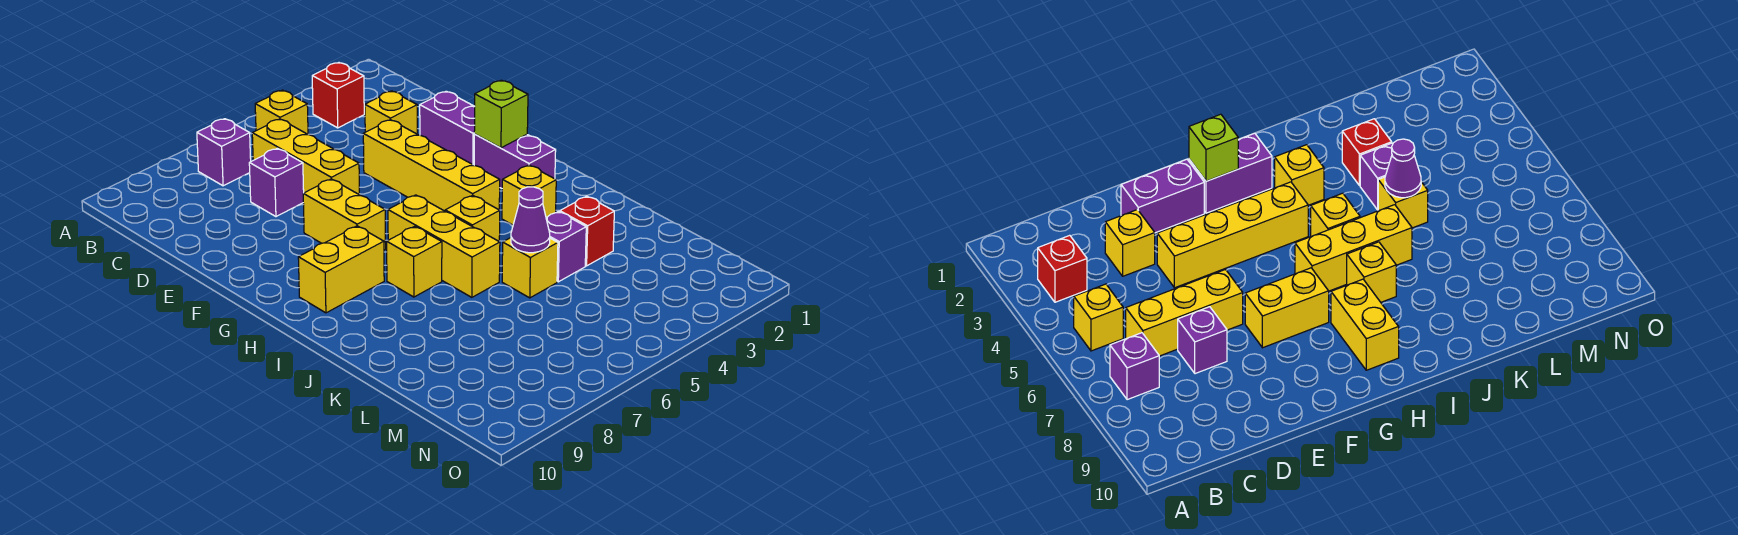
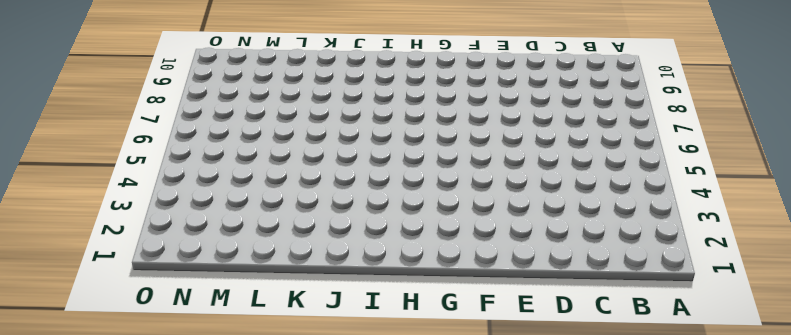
none -> red brick B3 level 1
none -> yellow brick B5 level 1
none -> purple brick B7 level 1

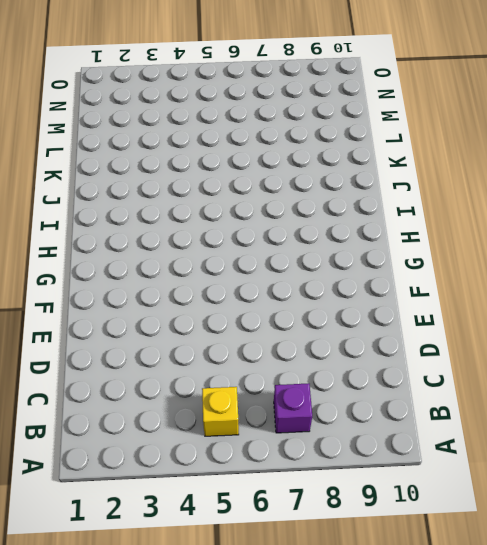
none -> red brick B3 level 1
none -> yellow brick C6:E6 level 1
none -> yellow brick D3 level 1

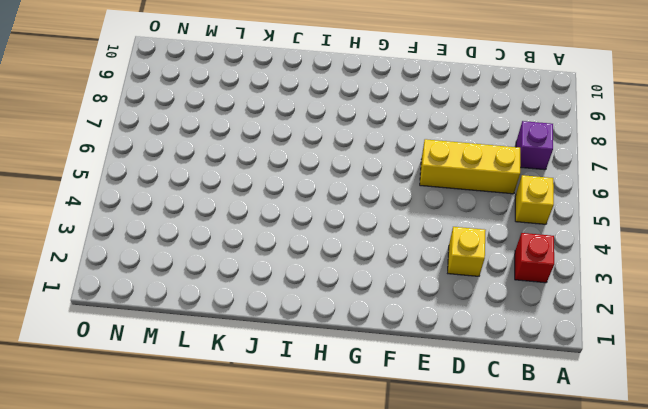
none -> purple brick D7 level 1
none -> purple brick E2:F2 level 1
none -> yellow brick E4:H4 level 1

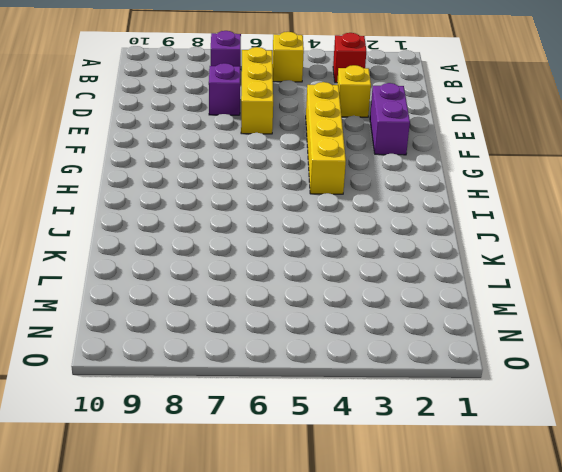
none -> yellow brick F7:G7 level 1
none -> purple brick G2:H2 level 1
none -> yellow brick H6:J6 level 1

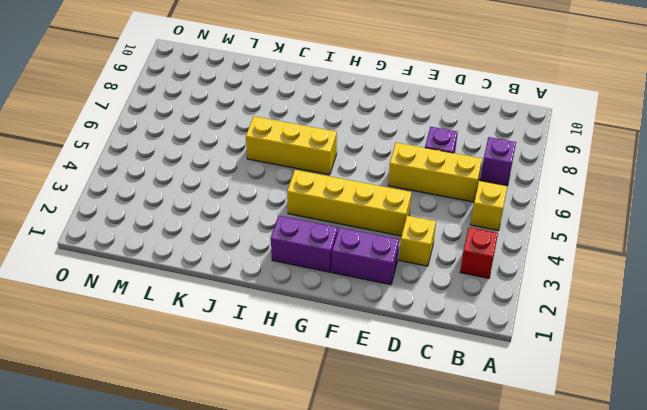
none -> yellow brick F7:G7 level 1
none -> yellow brick H8:H9 level 1
none -> yellow brick I3 level 1

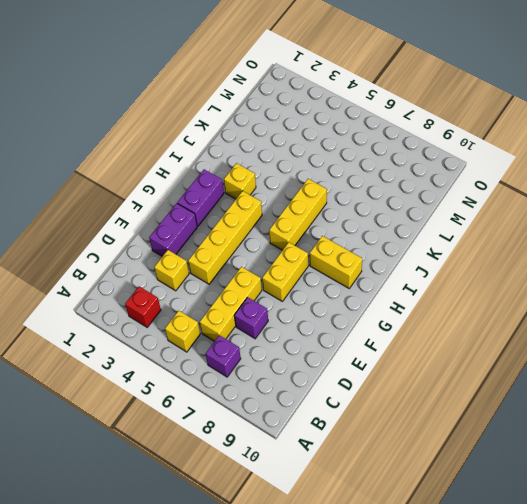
none -> yellow brick I5 level 1
none -> yellow brick I7 level 1
none -> red brick K3 level 1

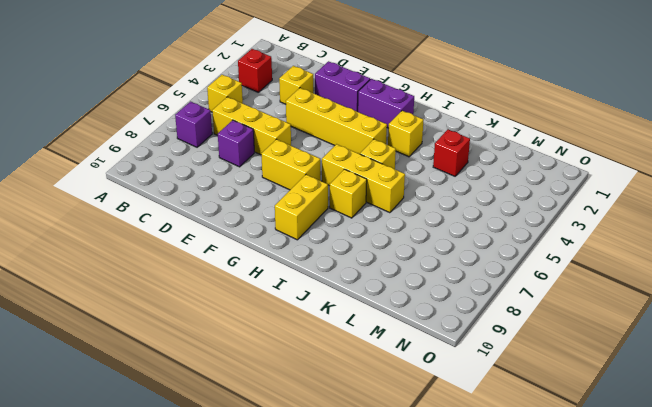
none -> purple brick K4 level 1
none -> yellow brick K5 level 1
none -> lime brick G2 level 2

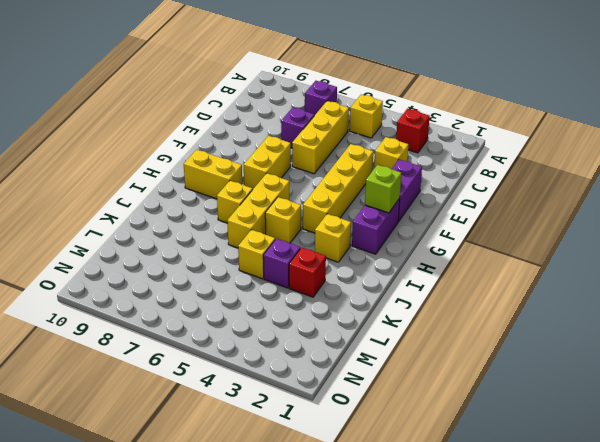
none -> purple cone K5 level 2

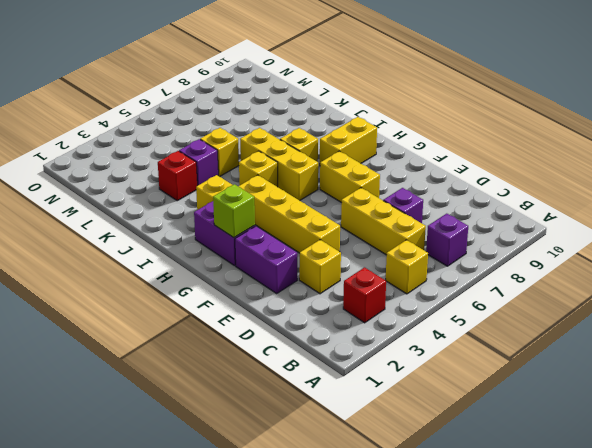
none -> purple cone K5 level 2

